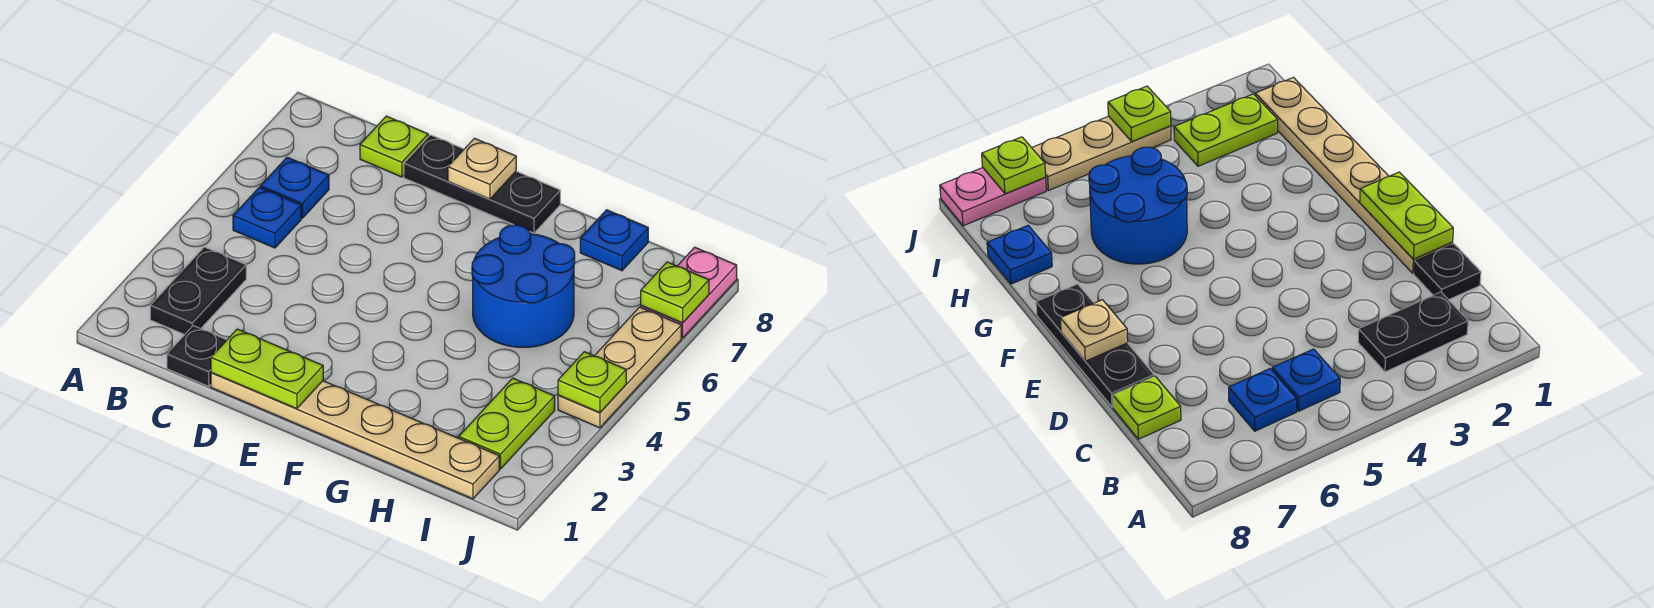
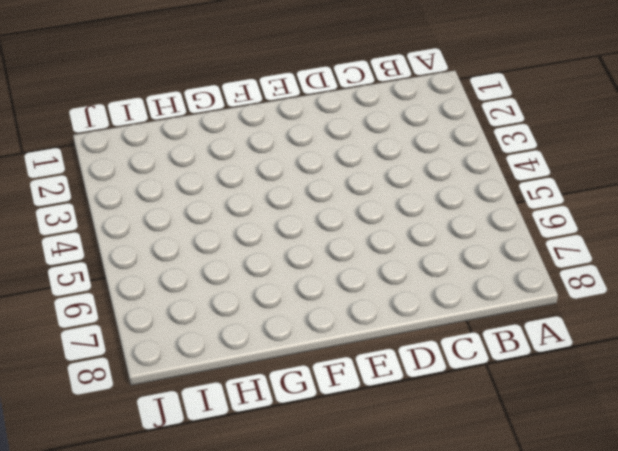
none -> black plate B2:B3 level 1
none -> blue plate B5 level 1
none -> blue plate B6 level 1

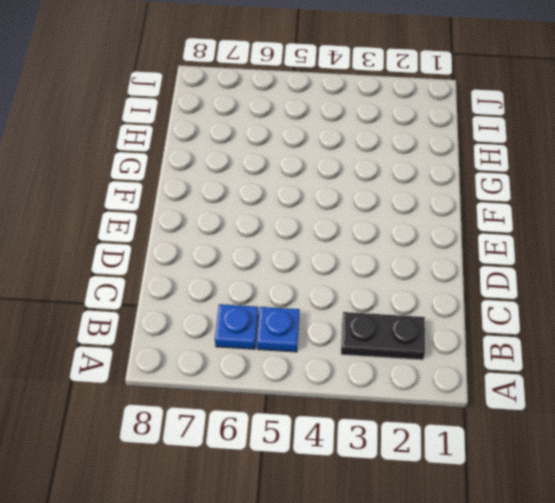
none -> black plate C1 level 1
none -> lime plate C8 level 1
none -> tan plate D1:I1 level 1

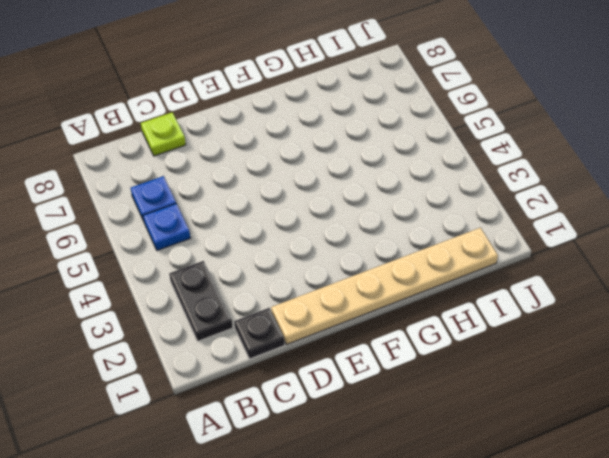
none -> black plate D8:F8 level 1
none -> blue round brick G5:H6 level 1
none -> blue plate H8 level 1

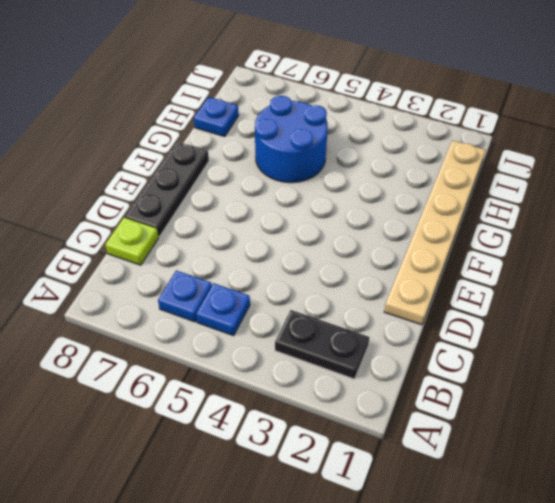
none -> black plate C1 level 1
none -> lime plate I2:I3 level 1
none -> tan plate J4:J6 level 1

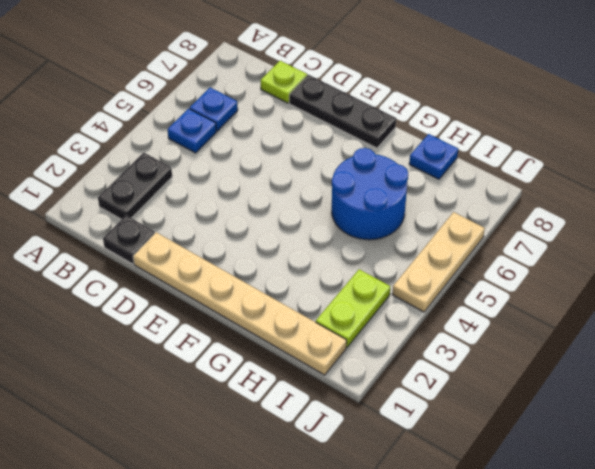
none -> pink plate J7:J8 level 1
none -> lime plate D1:E1 level 2
none -> tan plate E8 level 2

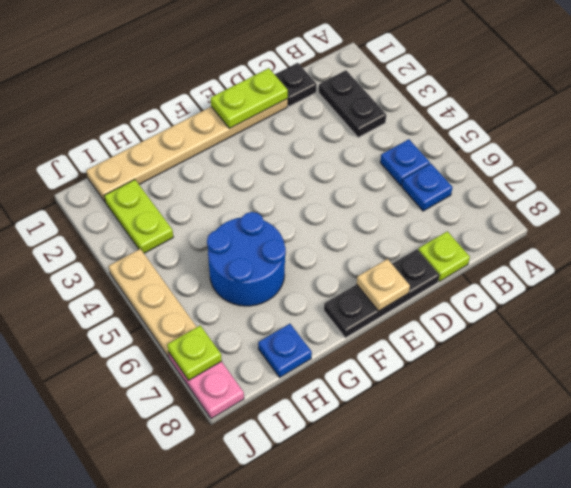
none -> lime plate J4 level 2

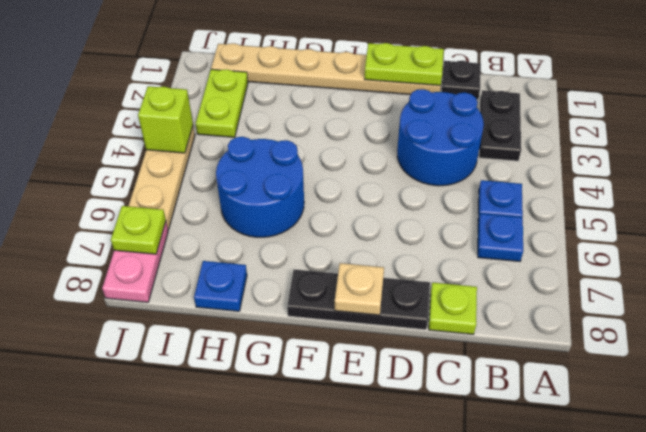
blue round brick C3:D4 level 1 -> none
lime brick J4 level 2 -> lime plate J4 level 2

